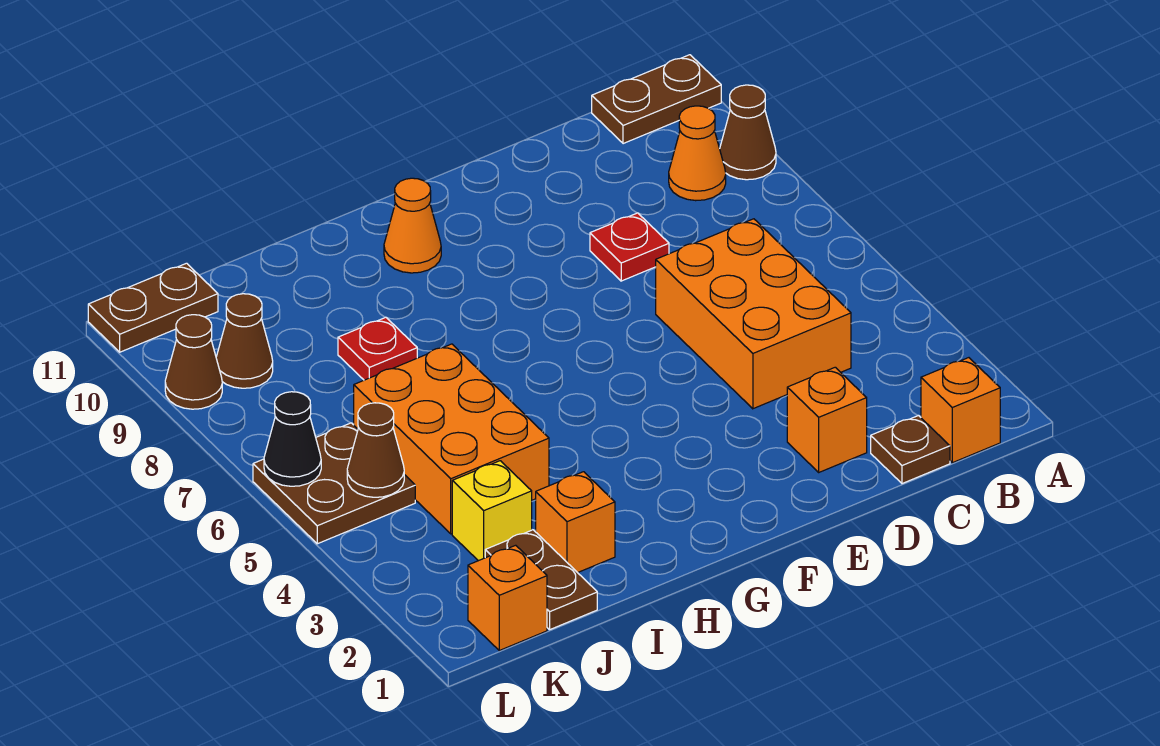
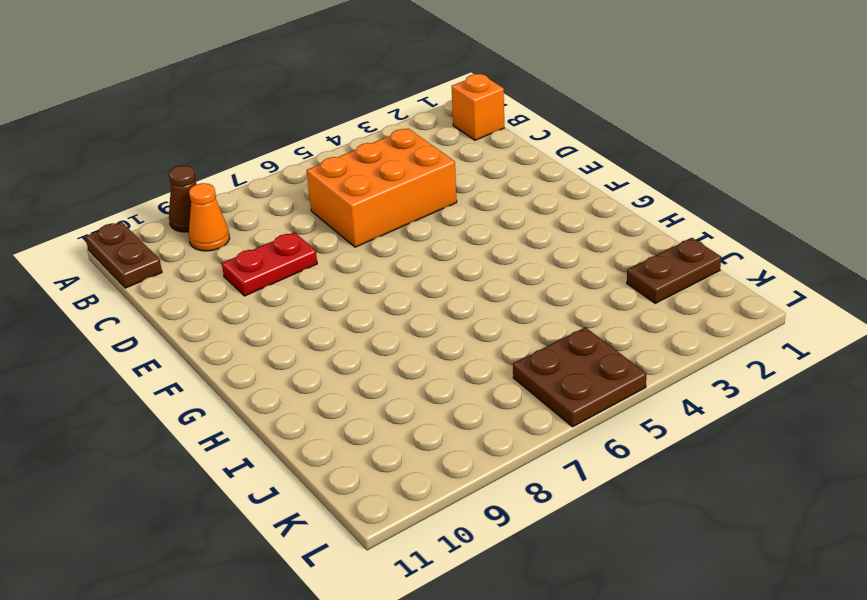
red plate D8:D9 level 1 -> red plate D8 level 1
none -> brown plate C1 level 1
none -> orange brick D2 level 1
none -> orange cone G10 level 1

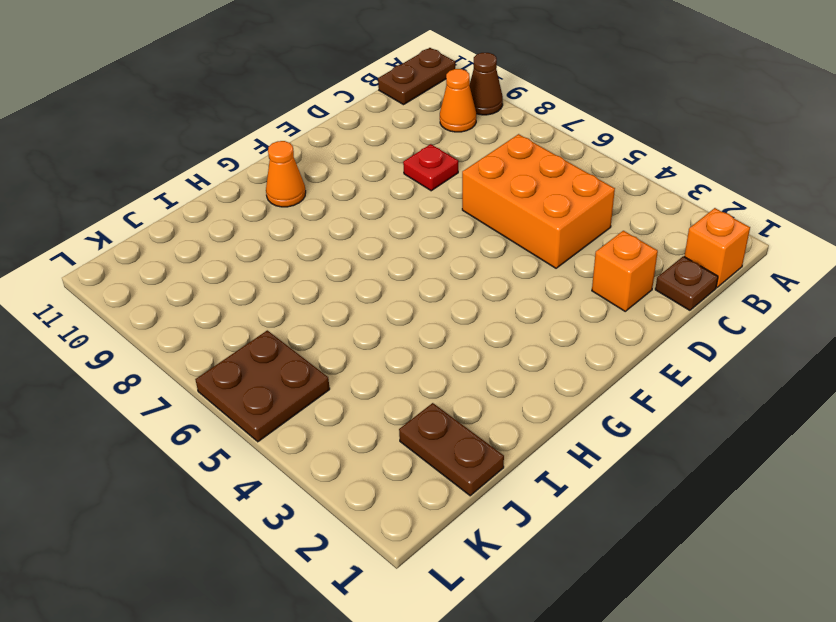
none -> orange brick I2 level 1
none -> orange brick I4:J6 level 1
none -> red plate I8 level 1

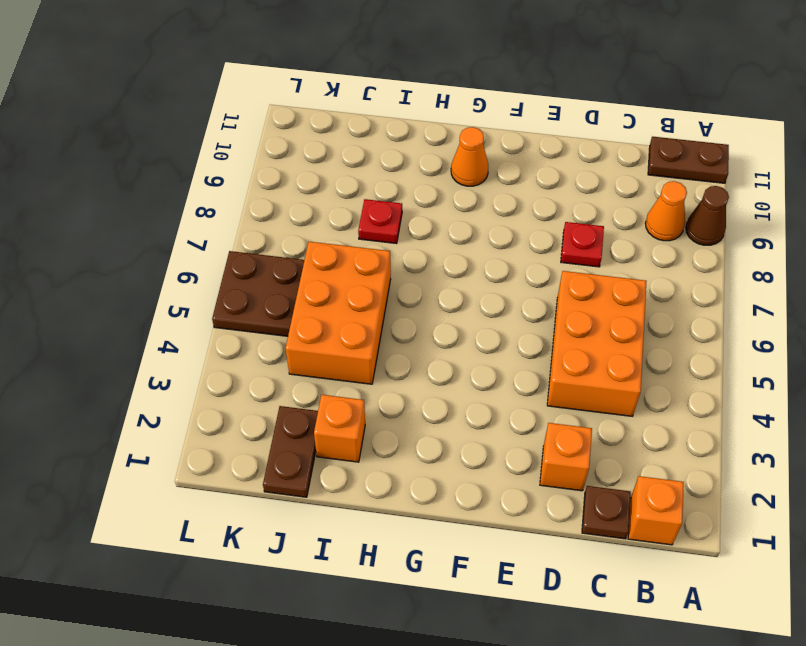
none -> yellow brick J3 level 1
none -> orange brick K1 level 1
none -> brown cone K9 level 1

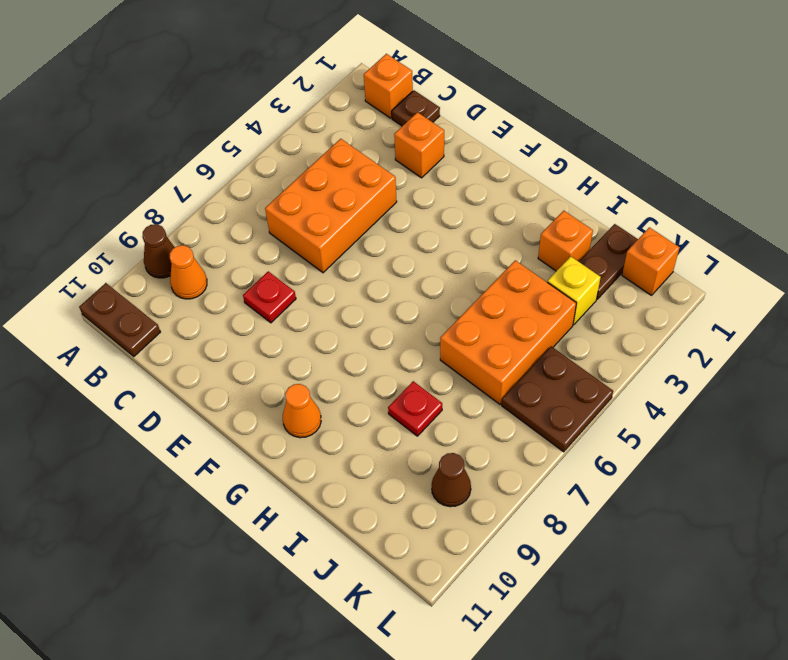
none -> brown plate K11:L11 level 1
none -> brown cone L9 level 1
none -> brown cone K5 level 2

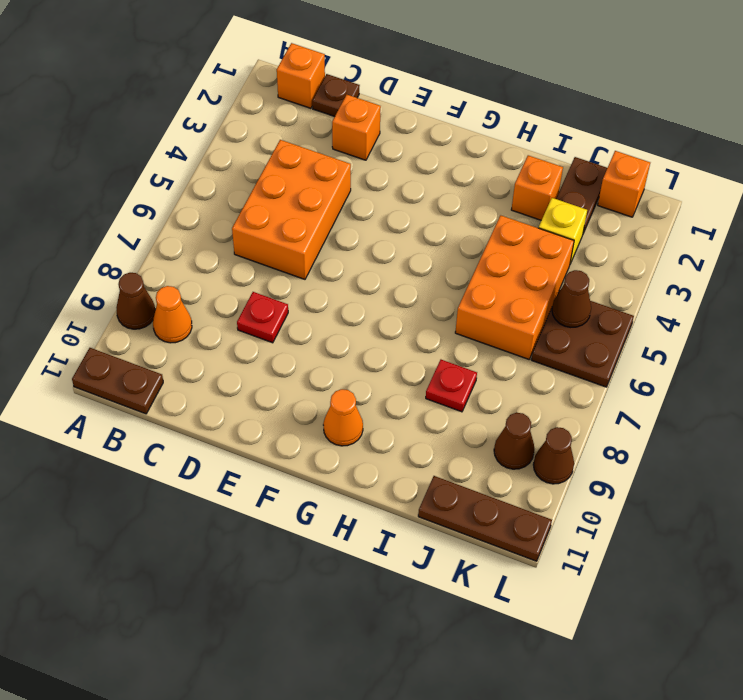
brown plate J11:L11 level 1 -> brown plate K11:L11 level 1
none -> black cone L6 level 2

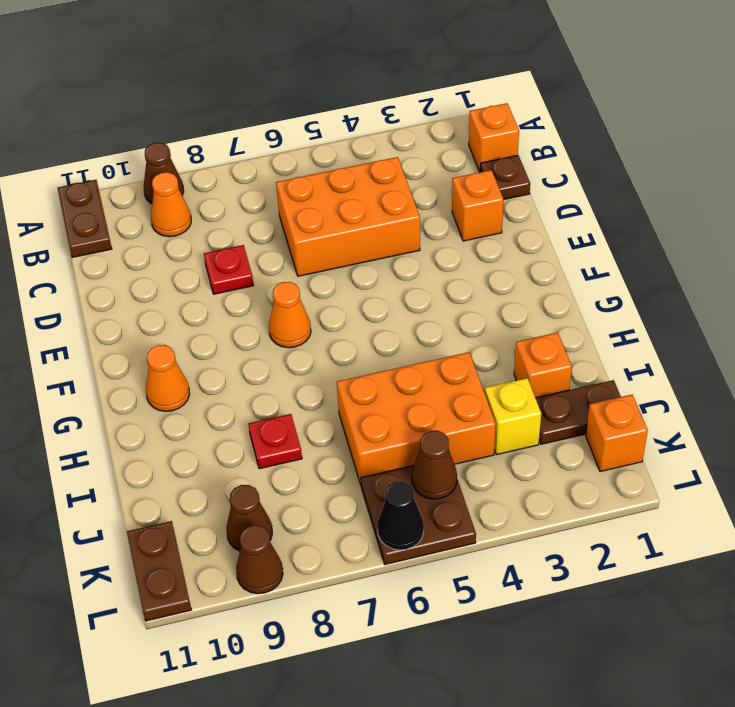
orange cone F7 level 1 -> none

